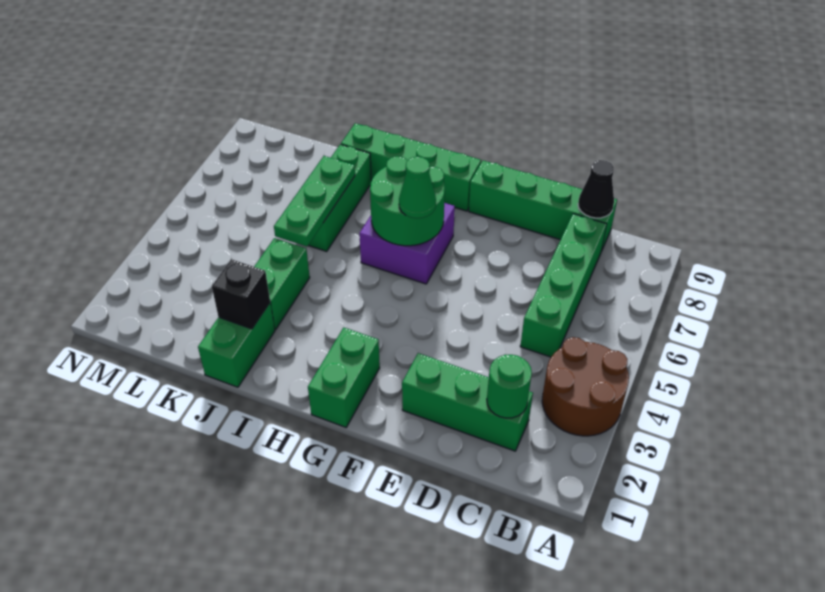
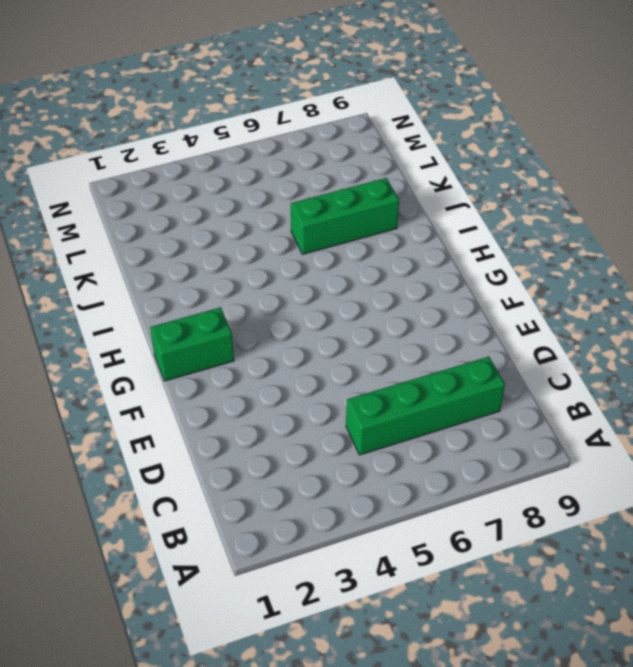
none -> brown round brick A3:B4 level 1
none -> green brick C2:E2 level 1
none -> green brick C9:F9 level 1

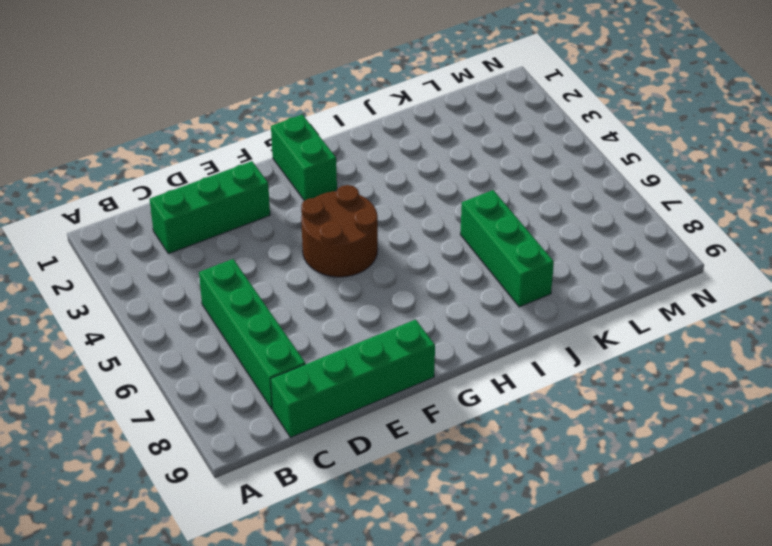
brown round brick F4:G5 level 1 -> brown round brick A3:B4 level 1
none -> purple brick G6:H7 level 1
none -> green brick G9:J9 level 1
none -> green brick J1:J2 level 1

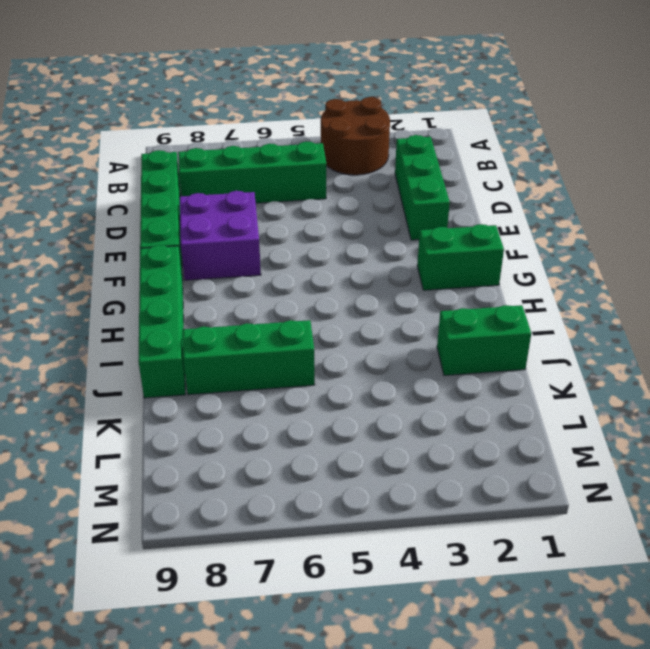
purple brick E7:F8 level 1 -> purple brick G6:H7 level 1
none -> green brick J3:J4 level 1
none -> green round brick C2 level 2
none -> black cone C9 level 2

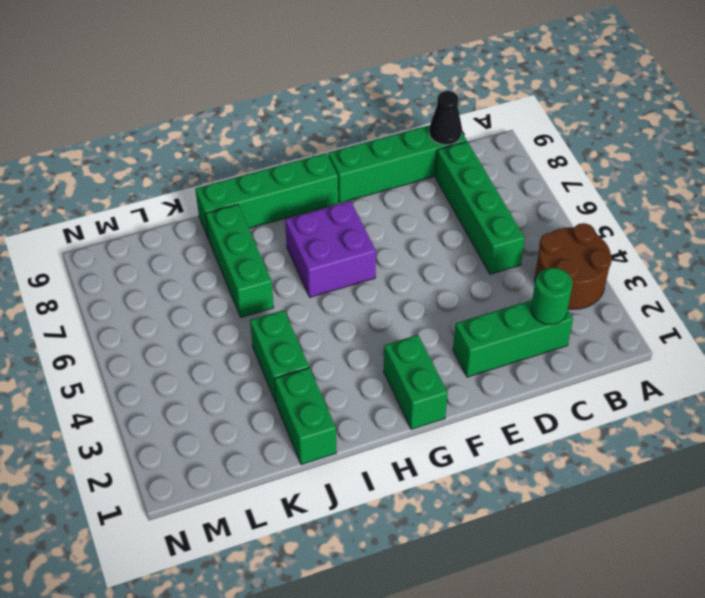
none -> green round brick G6:H7 level 2
none -> black brick J2 level 2
none -> green plate J5:J7 level 2

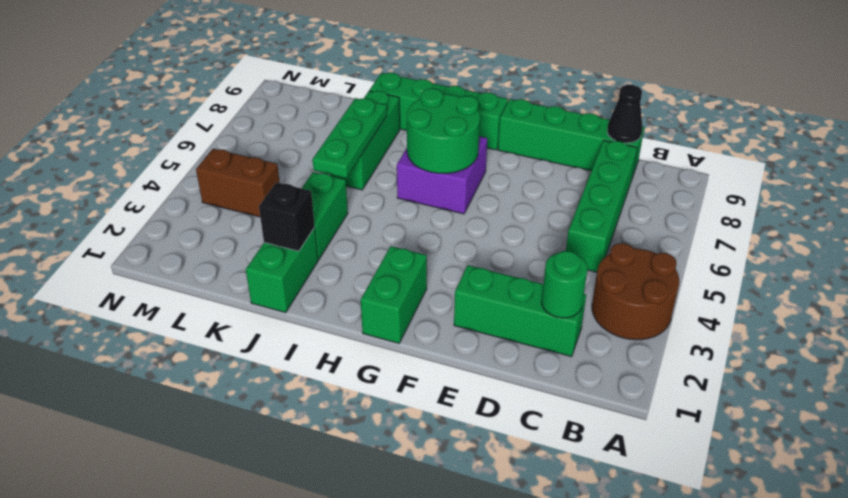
brown brick L4:M4 level 1 -> none
none -> green cone G6 level 3

